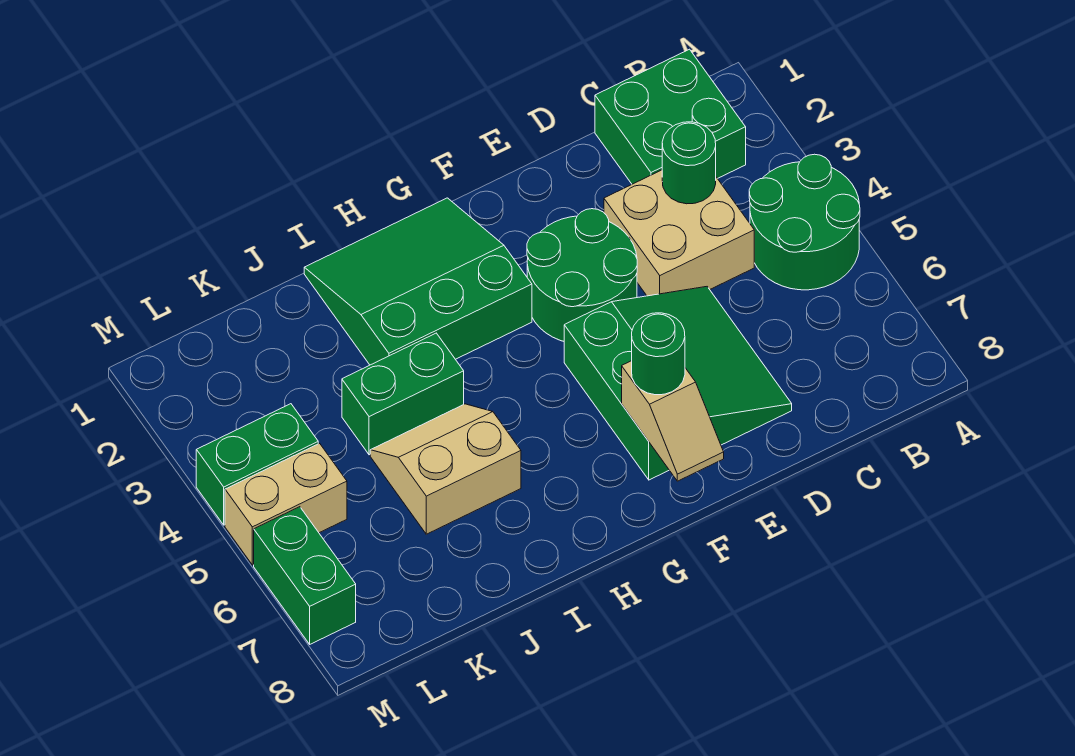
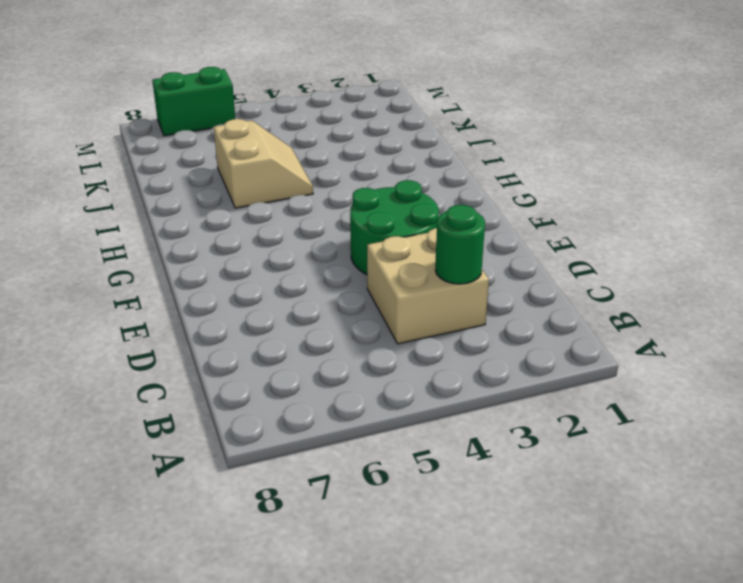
none -> green round brick A4:B5 level 1
none -> green brick B1:C2 level 1
none -> green slope D5:F7 level 1 top F

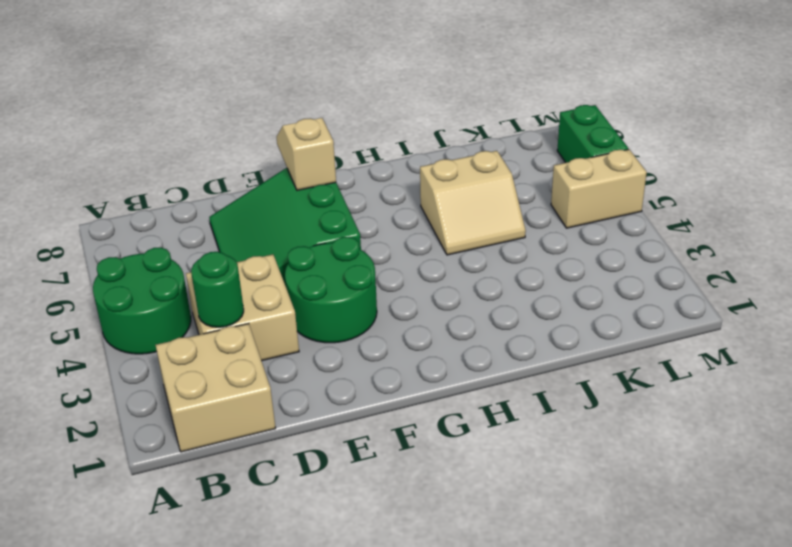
tan brick B1:C2 level 1 -> green brick B1:C2 level 1
none -> green slope G1:I3 level 1 top 3
none -> green brick I4:J4 level 1
none -> green brick L4:M4 level 1

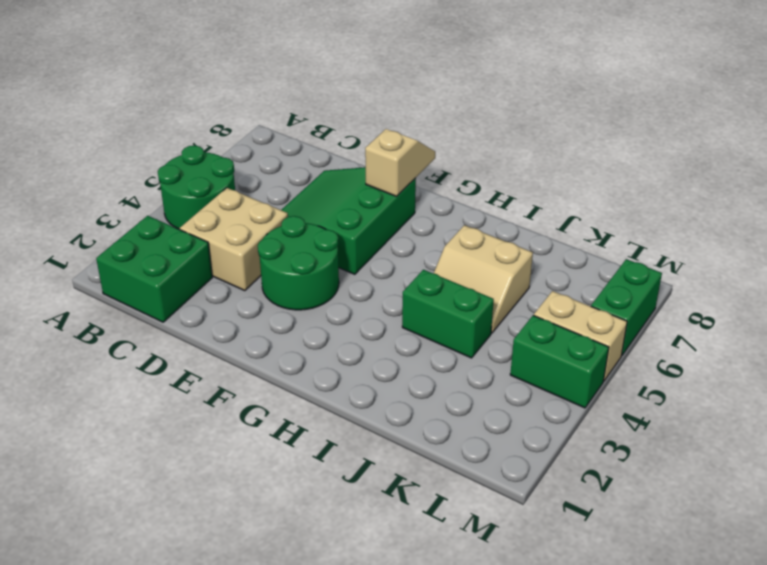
none -> green slope G1:I3 level 1 top 3
none -> green round brick C3 level 2
none -> green round brick F7 level 3

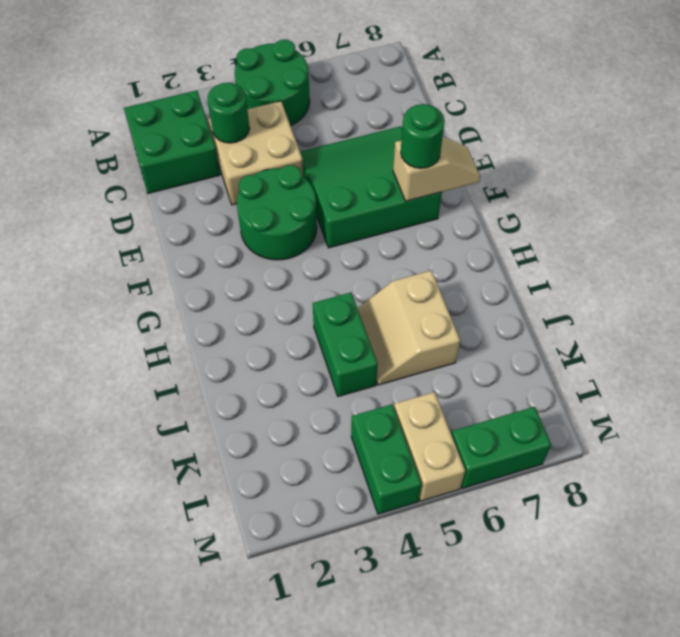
none -> green slope G1:I3 level 1 top 3

